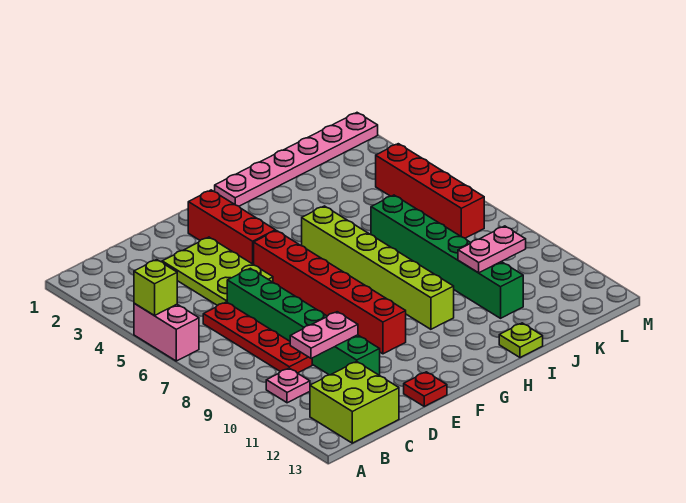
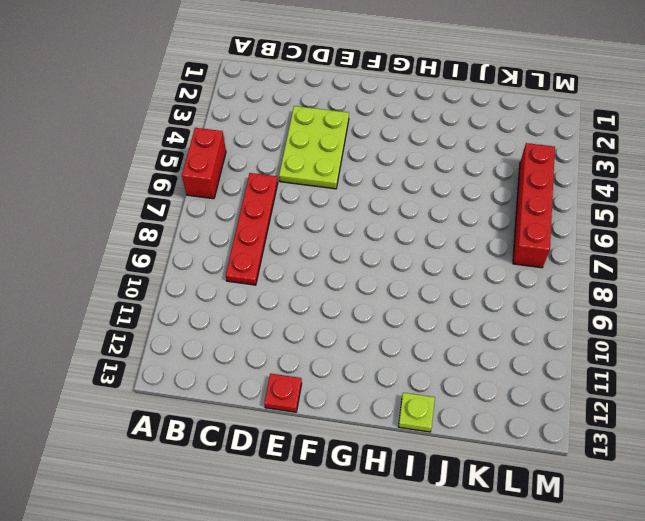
red brick A5:A6 level 1 -> pink brick A5:A6 level 1
none -> pink plate B10 level 1
none -> lime brick B12:C13 level 1
none -> green brick D6:D11 level 1

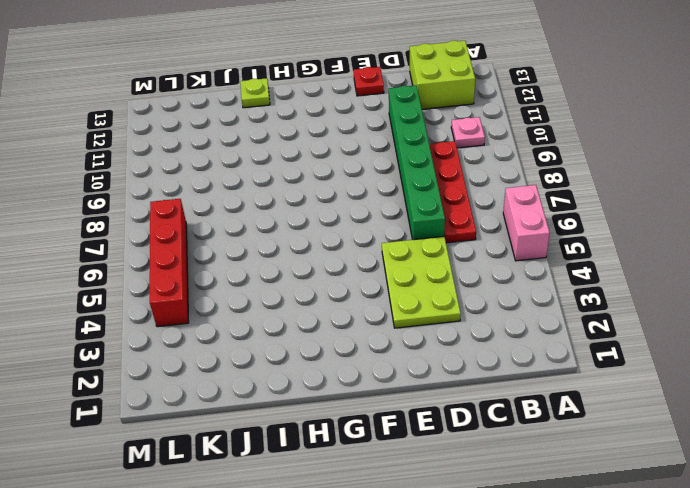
none -> red brick F2:F4 level 1
none -> red brick F5:F10 level 1
none -> pink plate H1:M1 level 1

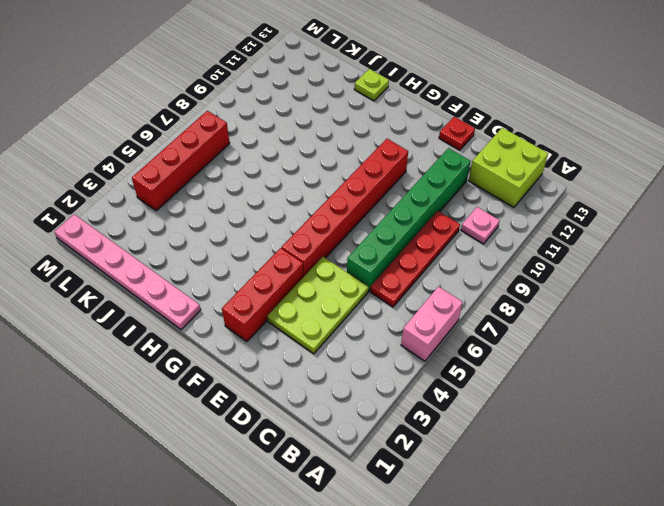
none -> lime brick H5:H10 level 1
none -> green brick J6:J11 level 1
none -> lime brick A5 level 2

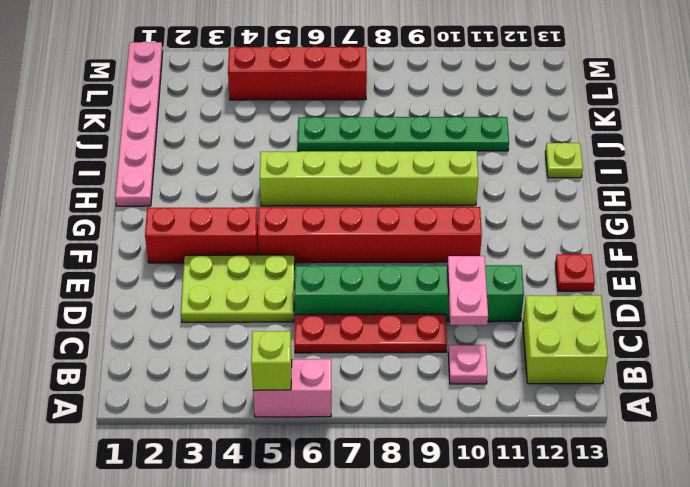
green plate J6:J11 level 1 -> green brick J6:J11 level 1
none -> pink plate J10:K10 level 2

